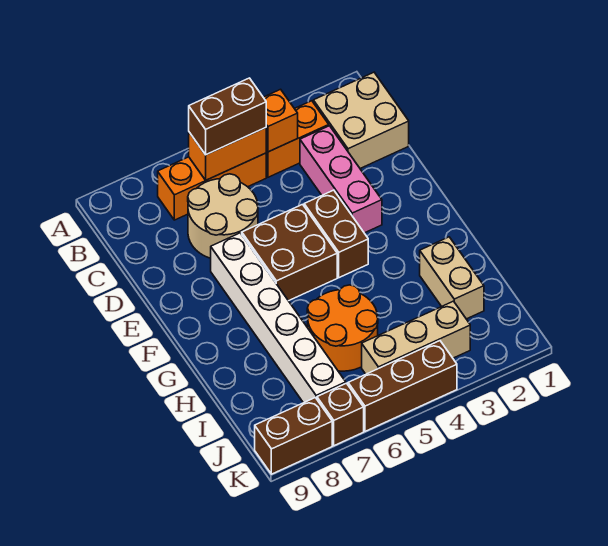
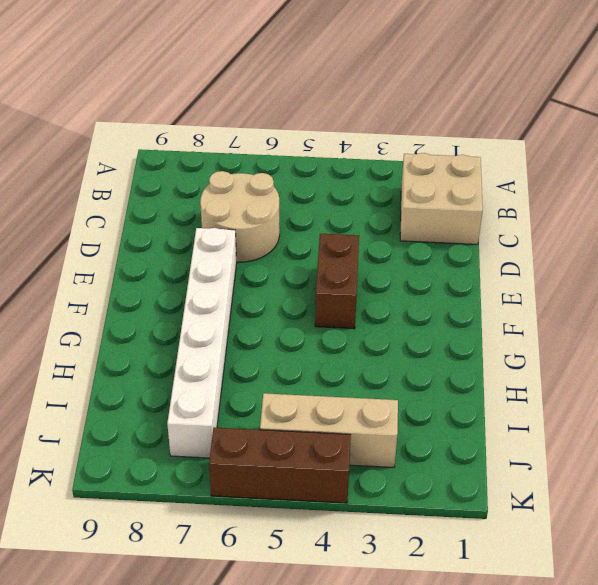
none -> orange brick B3:B4 level 1
none -> orange brick B5:B7 level 1
none -> pink brick C3:E3 level 1

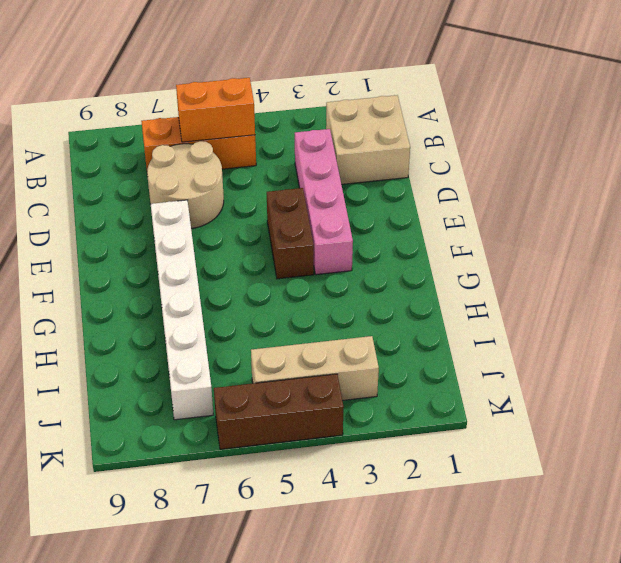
pink brick C3:F3 level 1 -> pink brick C3:E3 level 1
none -> orange brick B3:B4 level 1
none -> brown brick E5:F6 level 1
none -> tan brick H2:I2 level 1

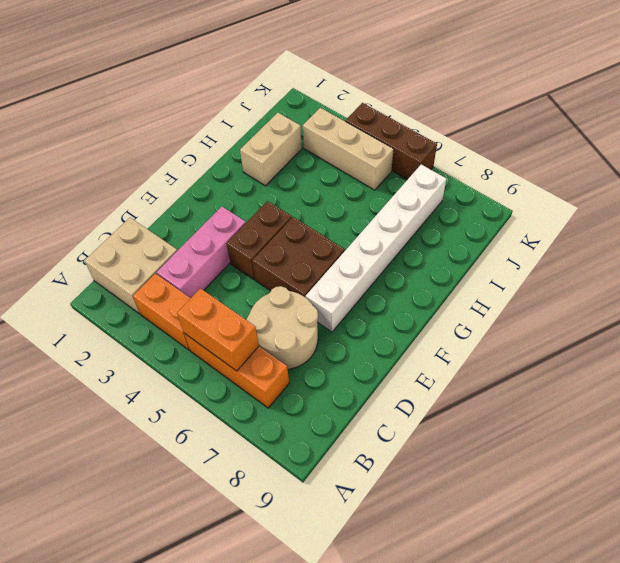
none -> orange round brick H5:I6 level 1
none -> brown brick K7 level 1
none -> brown brick K8:K9 level 1

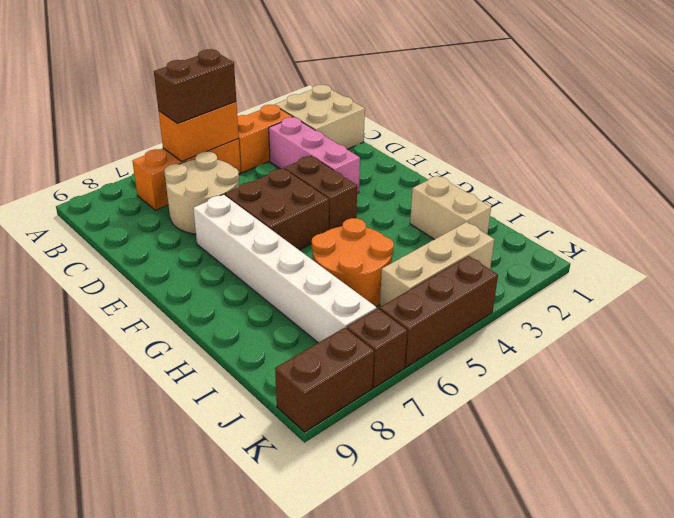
none -> orange brick B4 level 2

